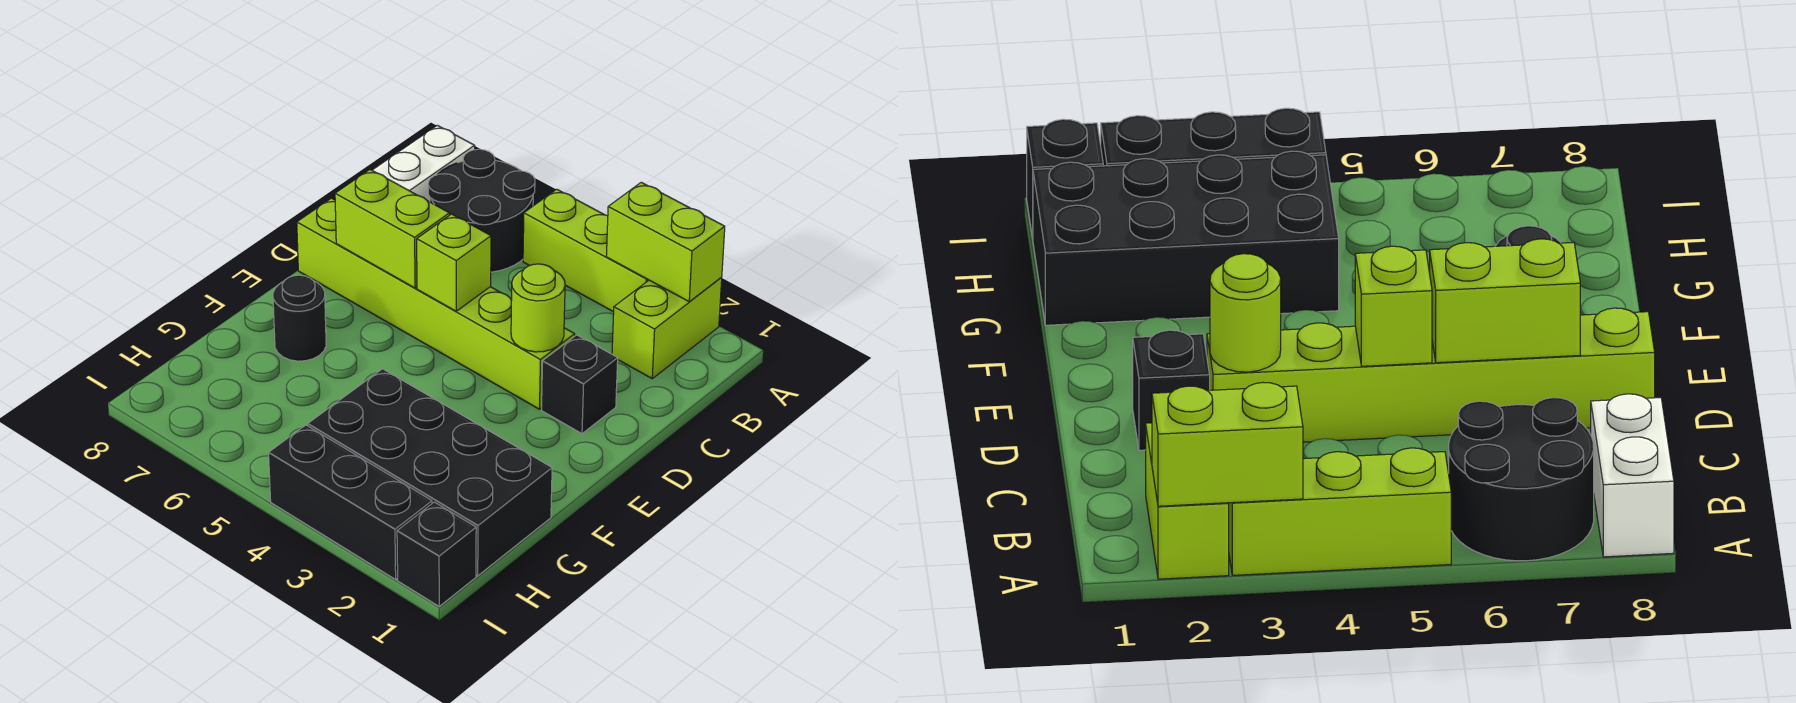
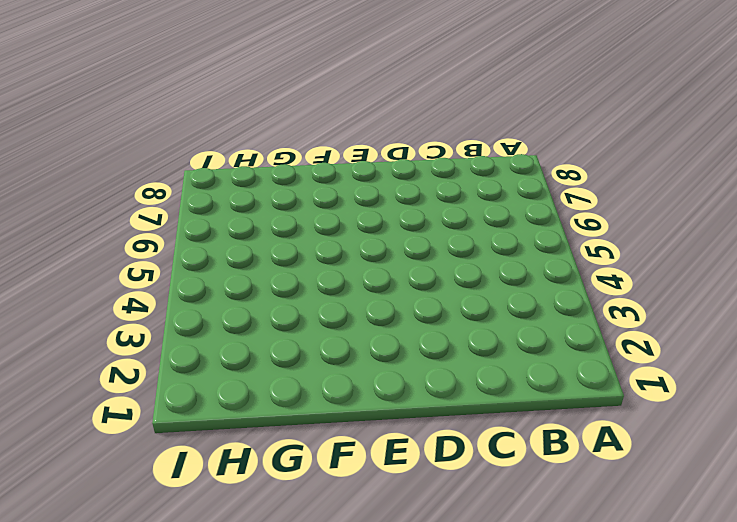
none -> lime brick A2:B2 level 1
none -> lime brick A3:A5 level 1
none -> black round brick A6:B7 level 1

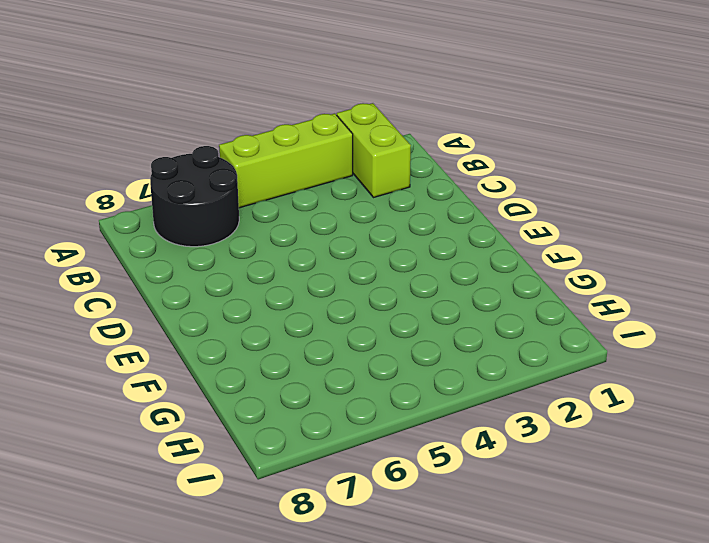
none -> white brick A8:B8 level 1
none -> black brick D2 level 1
none -> lime brick D3:D8 level 1

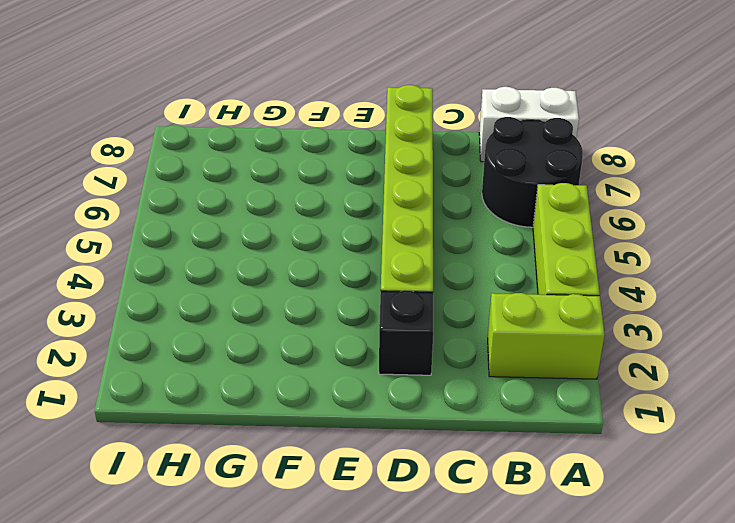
none -> black round brick F7 level 1
none -> black brick G1:H4 level 1
none -> black brick I1 level 1

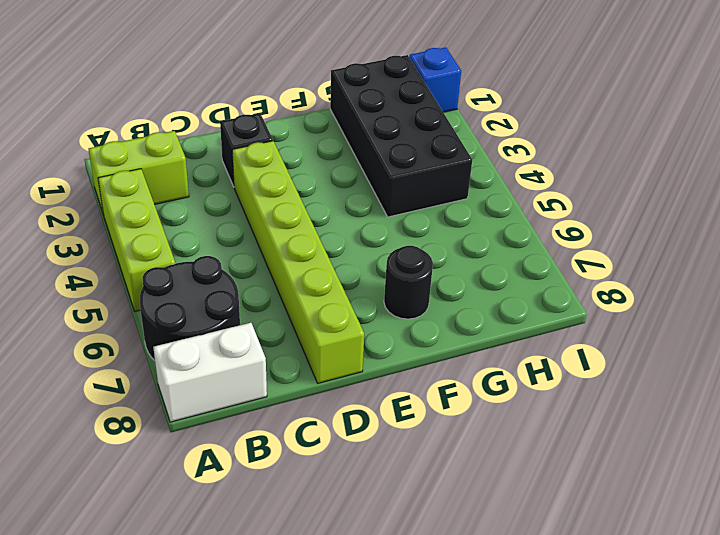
blue brick I1 level 1 -> black brick I1 level 1
none -> black brick I2:I4 level 1
none -> lime brick A2:A3 level 2
none -> lime round brick D3 level 2

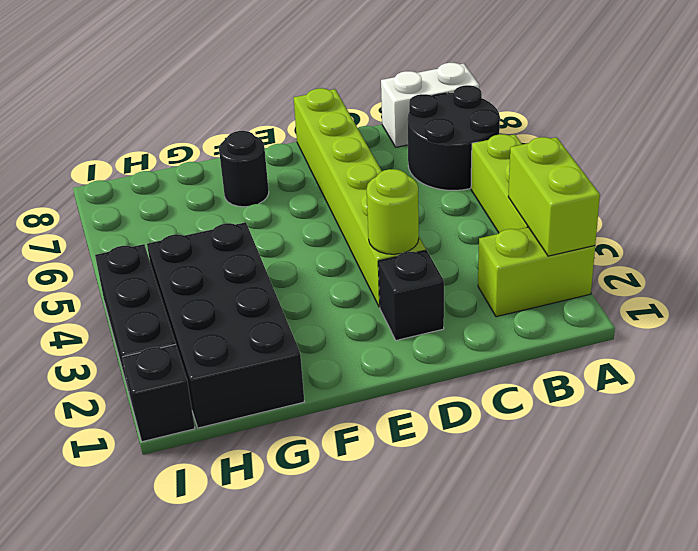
none -> lime brick D5 level 2
none -> lime brick D6:D7 level 2

